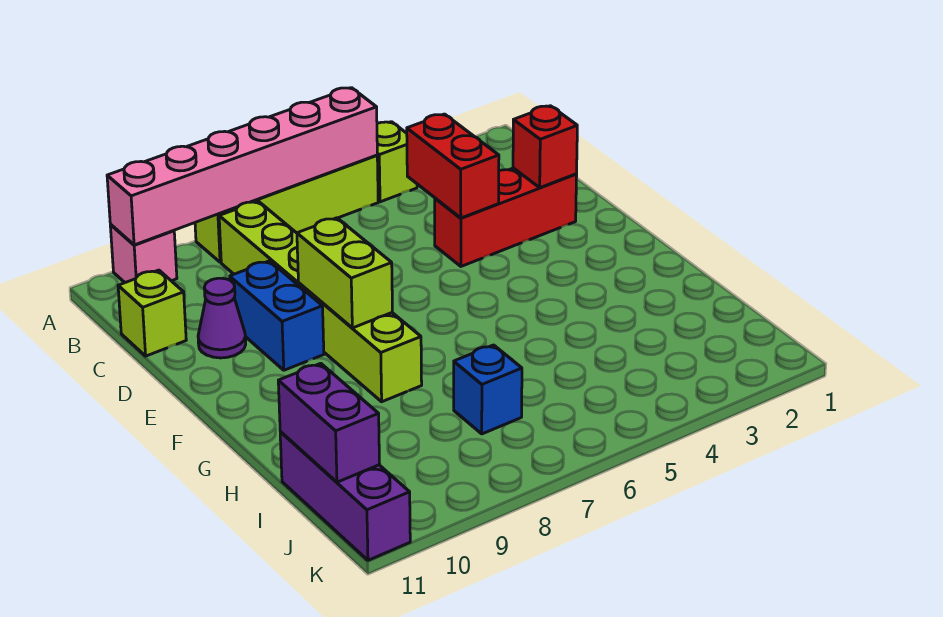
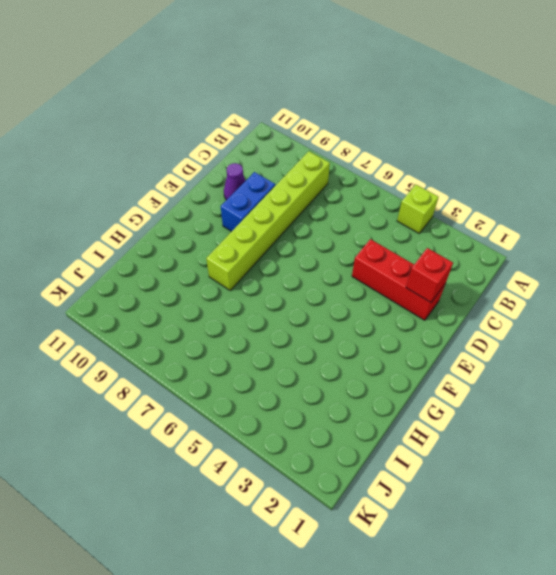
none -> lime brick A5:A8 level 1
none -> pink brick A10 level 1
none -> lime brick C11 level 1

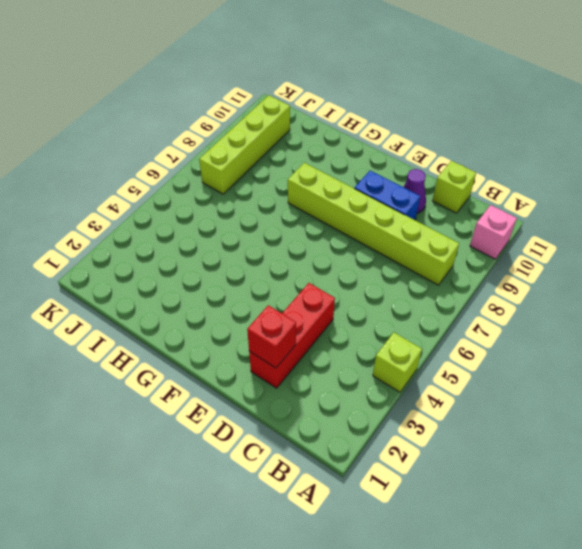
lime brick J7:J10 level 1 -> lime brick A5:A8 level 1
none -> blue brick I7 level 1
none -> purple brick I11:K11 level 1
none -> pink brick A5:A10 level 2

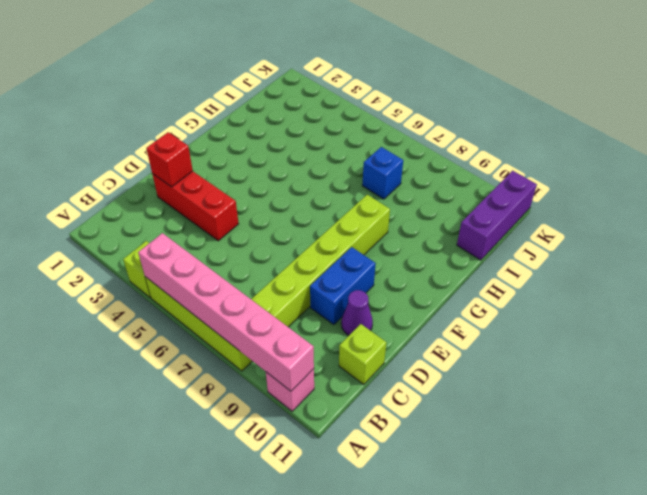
none -> red brick C4:D4 level 2
none -> lime brick E8:F8 level 2
none -> purple brick I11:J11 level 2

